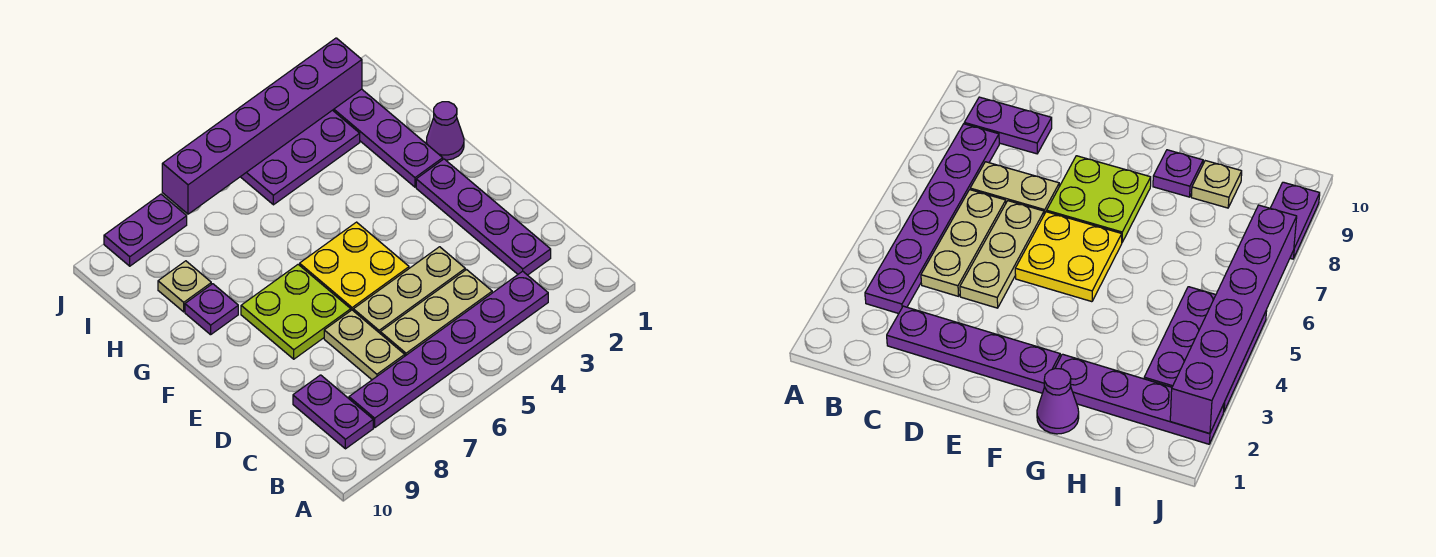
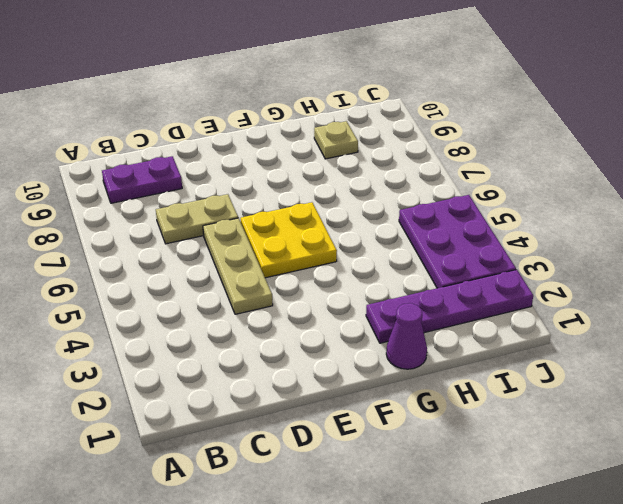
none -> purple plate B3:B8 level 1
none -> purple plate C2:F2 level 1
none -> tan plate C4:C6 level 1

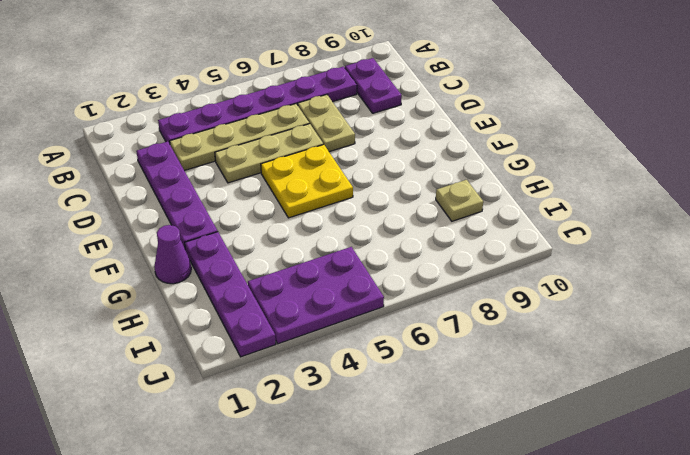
tan plate C3:C6 level 1 -> tan plate C4:C6 level 1
none -> lime plate E7:F8 level 1
none -> purple plate G9 level 1
none -> purple plate J8:J9 level 1

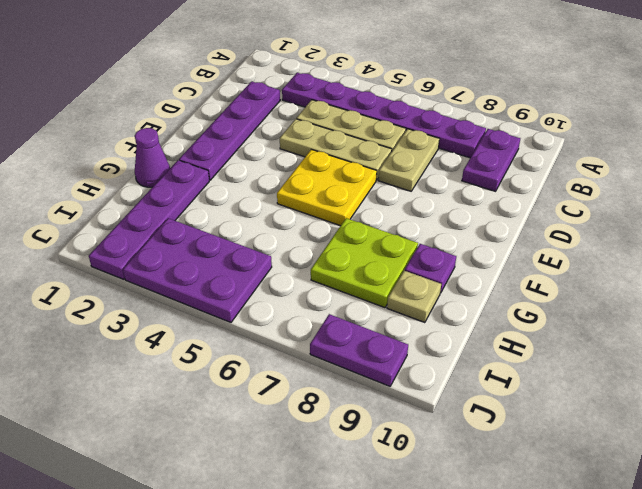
lime plate G7:H8 level 1 -> lime plate E7:F8 level 1
none -> purple brick J2:J7 level 2

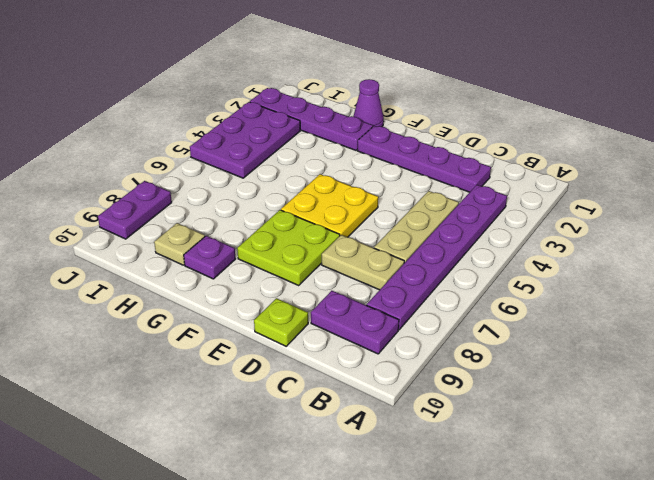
lime plate D10 level 1 -> none
none -> tan plate D4:D6 level 1
none -> purple brick J2:J7 level 2

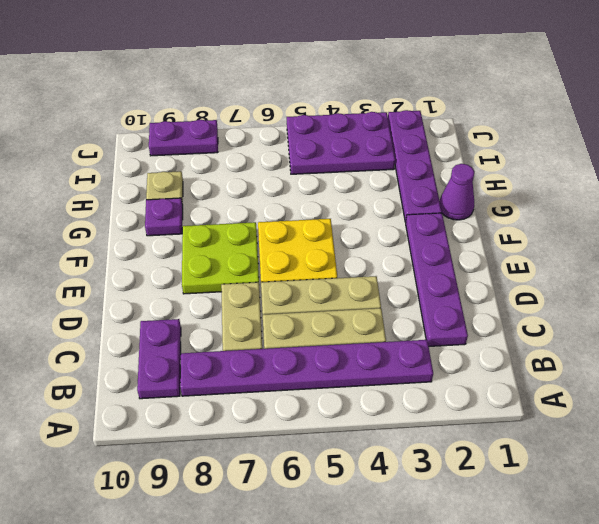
none -> purple brick J2:J7 level 2

